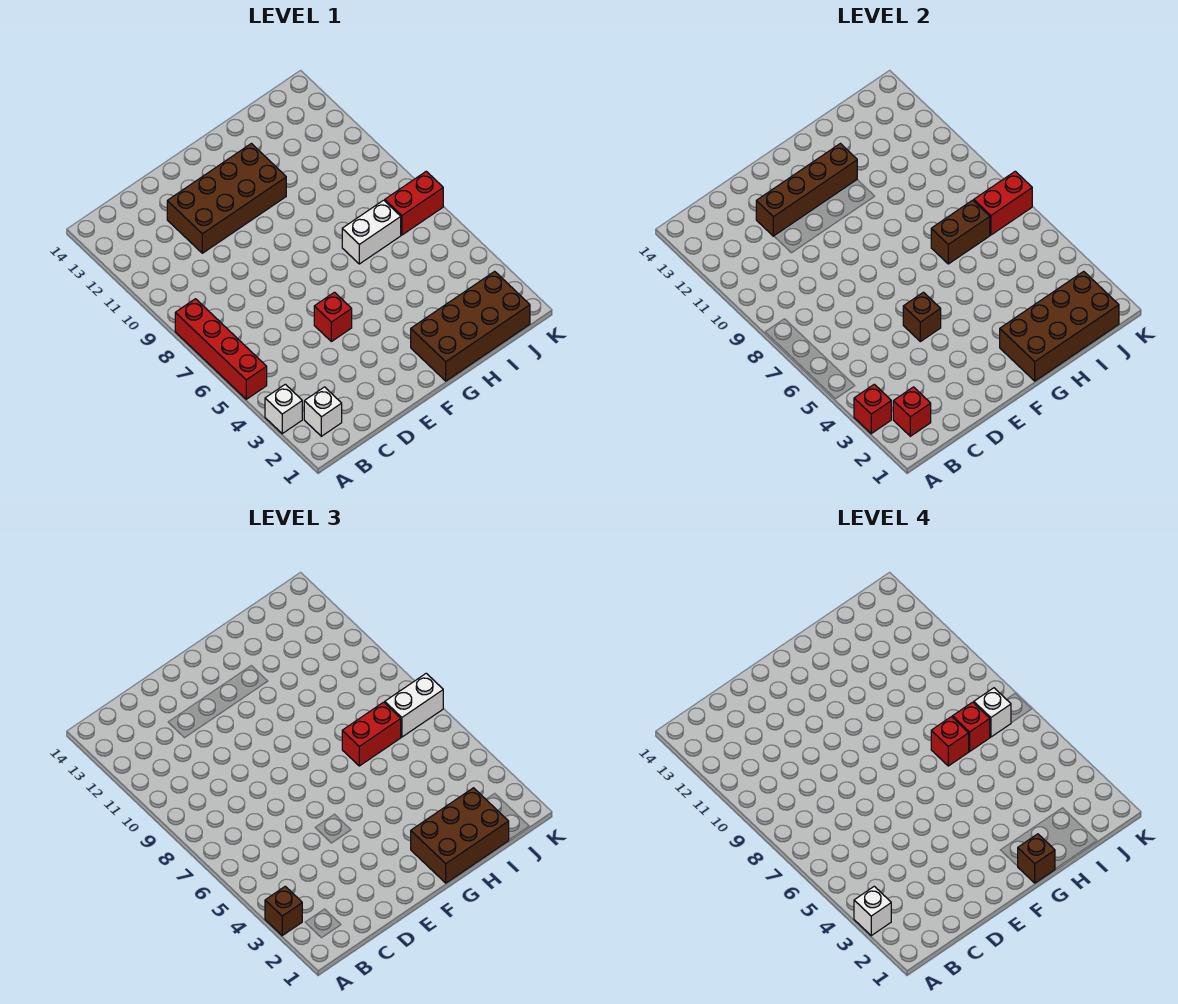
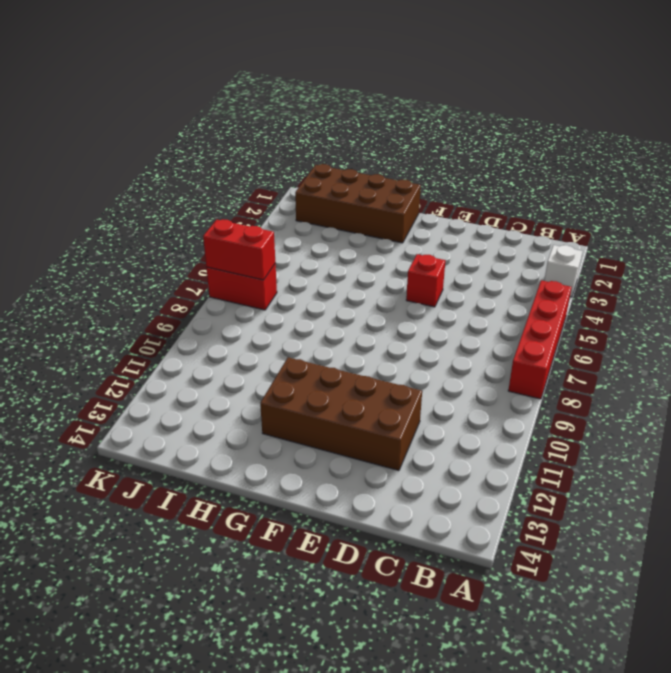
none -> white brick B2 level 1
none -> white brick H7:I7 level 1
none -> red brick A3 level 2

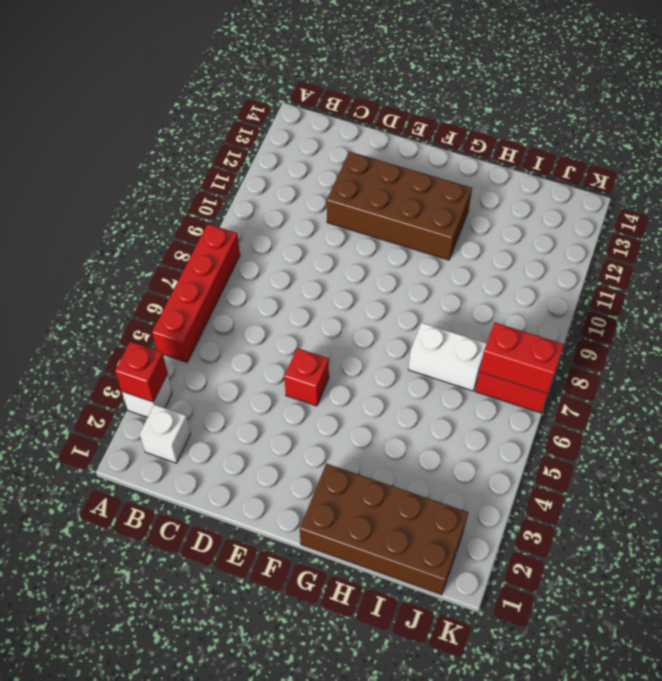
none -> red brick B2 level 2
none -> brown brick D12:G12 level 2
none -> brown brick E5 level 2

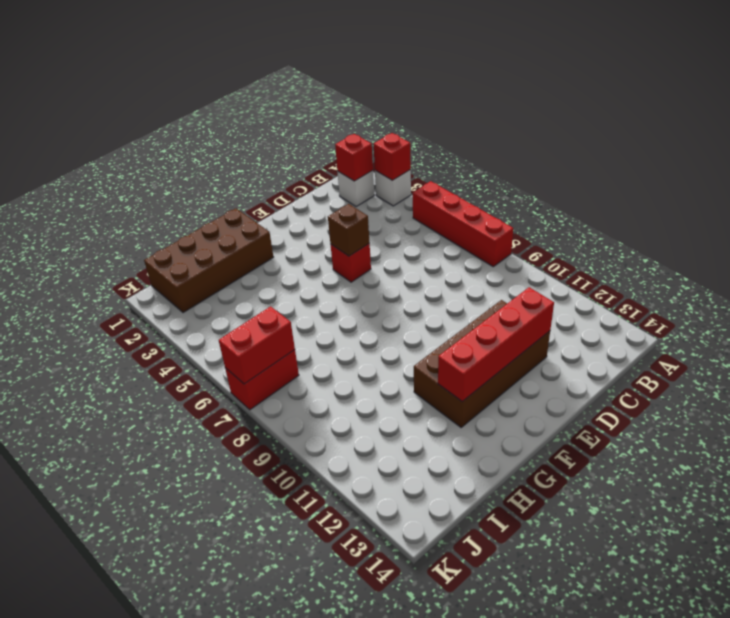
red brick D12:G12 level 2 -> brown brick D12:G12 level 2
none -> white brick H7:I7 level 1
none -> brown brick G1:J2 level 2
none -> brown brick H7:I7 level 2

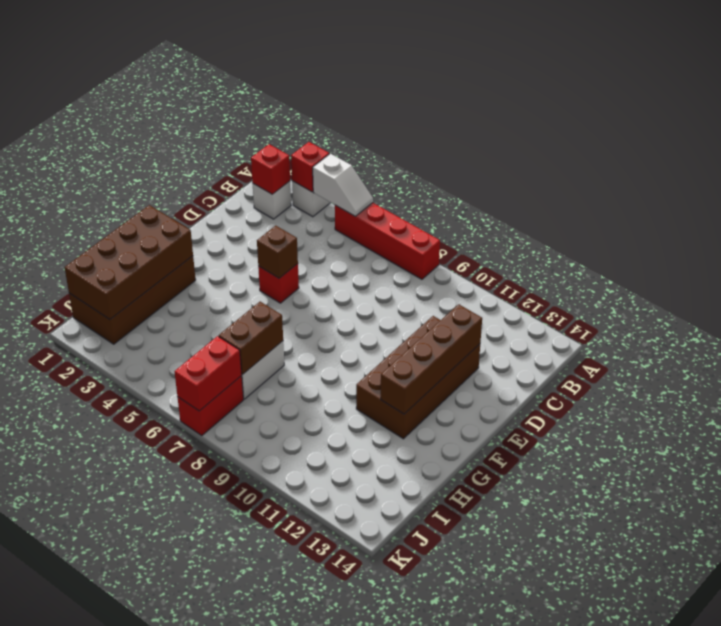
white slope A4:A5 level 2 top 4 -> none
none -> brown brick A3 level 3
none -> brown brick G1:I2 level 3
none -> red brick H7:I7 level 3

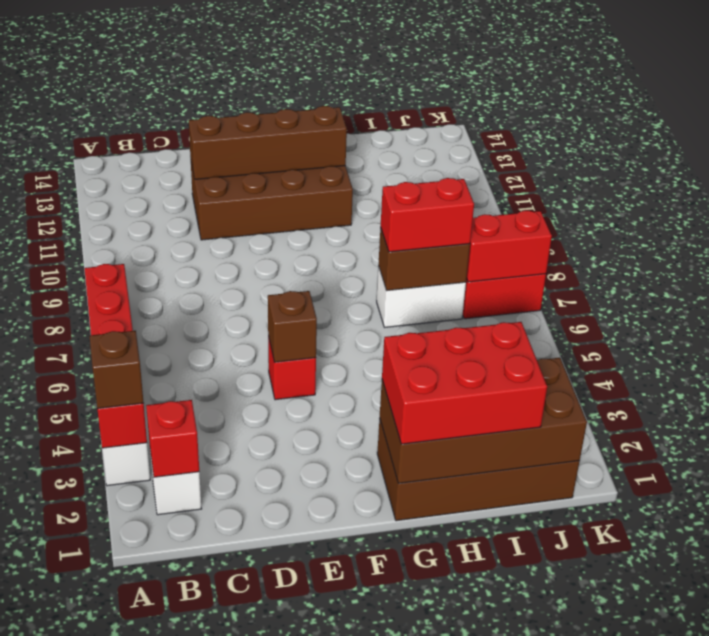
red brick G1:I2 level 3 -> brown brick G1:I2 level 3
none -> white brick J7:K7 level 3
none -> white brick A3 level 4
none -> brown brick G1 level 4

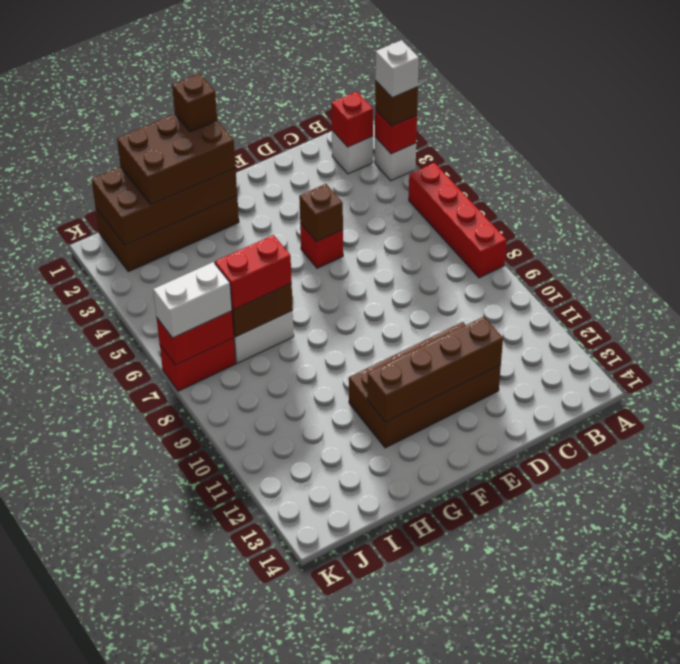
none -> red brick H7 level 4
none -> red brick I7 level 4
none -> white brick J7 level 4

